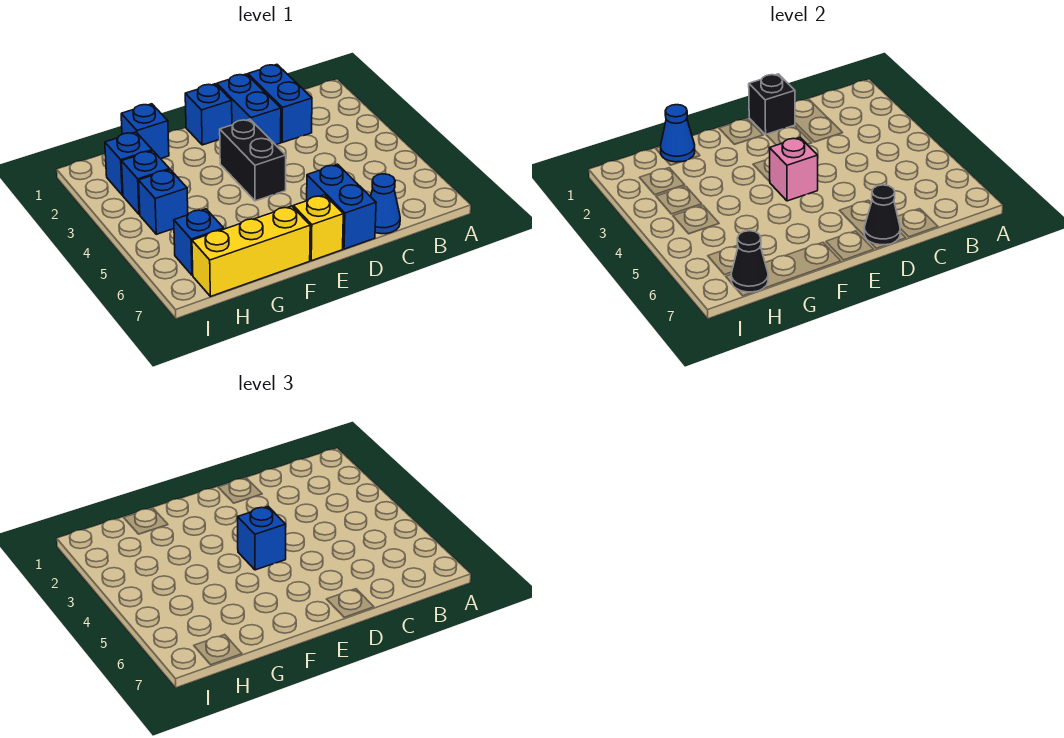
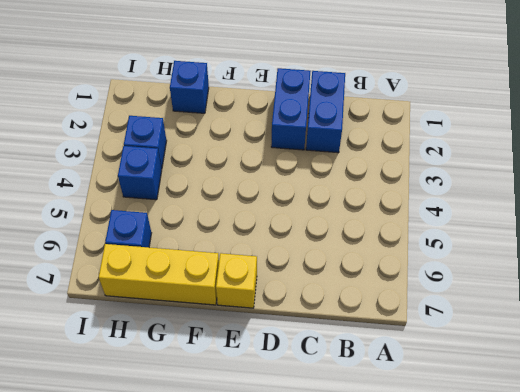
none -> blue cone C7 level 1
none -> blue brick D6:D7 level 1
none -> blue brick E1 level 1

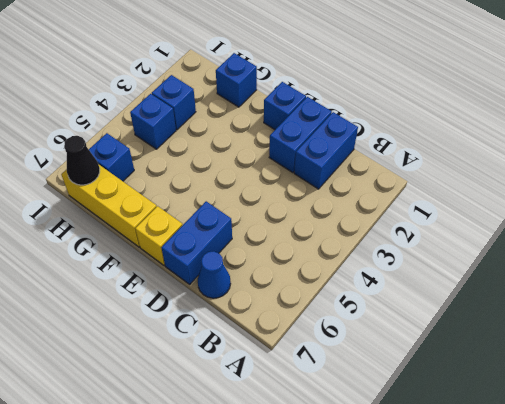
none -> black brick E3:E4 level 1
none -> blue brick H2 level 1
none -> black brick D1 level 2

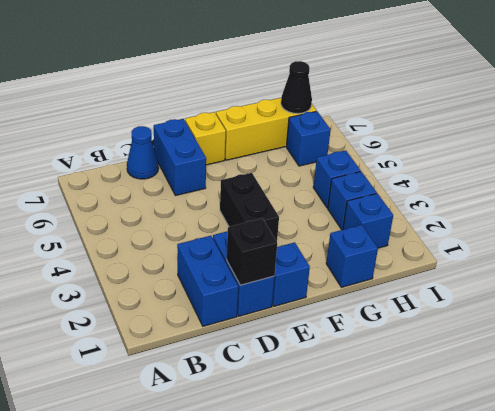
none -> black cone D7 level 2
none -> pink brick E4 level 2
none -> blue cone G1 level 2

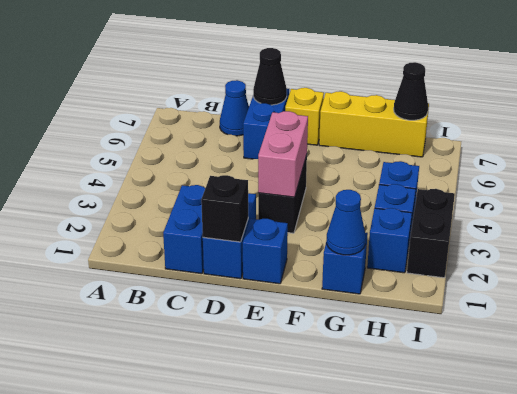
pink brick E3:E4 level 2 -> pink brick E4 level 2
black brick I2:I3 level 1 -> none
none -> blue brick H6 level 1
none -> blue brick E4 level 3

